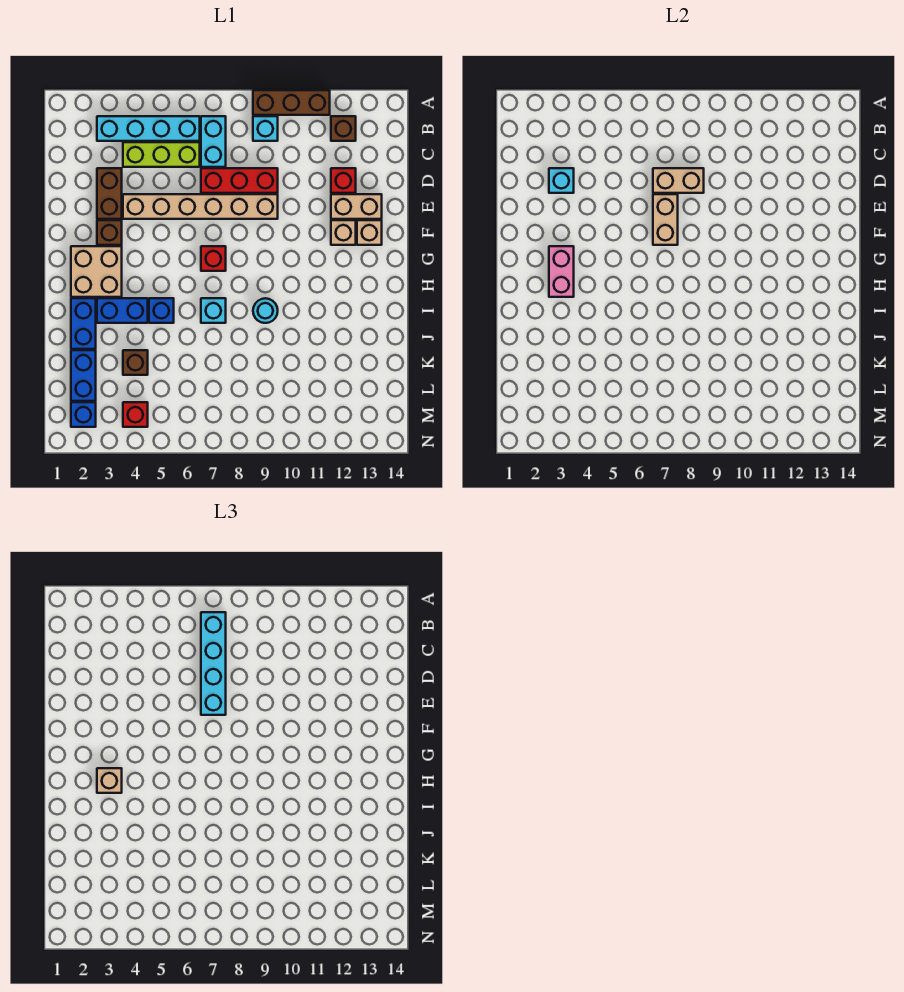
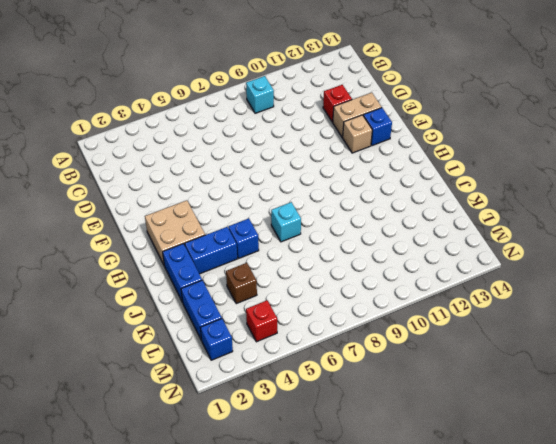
blue brick F13 level 1 -> tan brick F13 level 1
none -> brown brick A9:A11 level 1
none -> cyan brick B3:B6 level 1
none -> cyan brick B7:C7 level 1
none -> brown brick B12 level 1

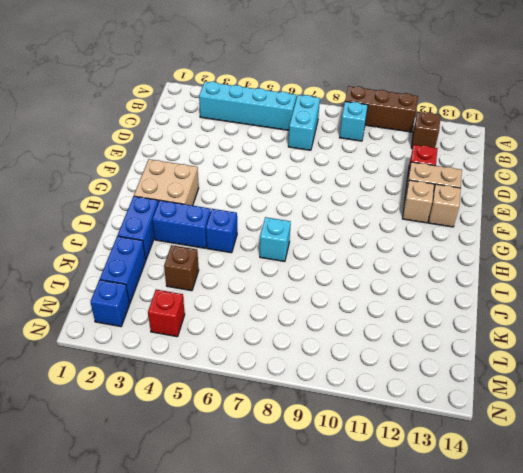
none -> lime brick C4:C6 level 1
none -> brown brick D3:E3 level 1
none -> red brick D7:D9 level 1
none -> tan brick E4:E9 level 1

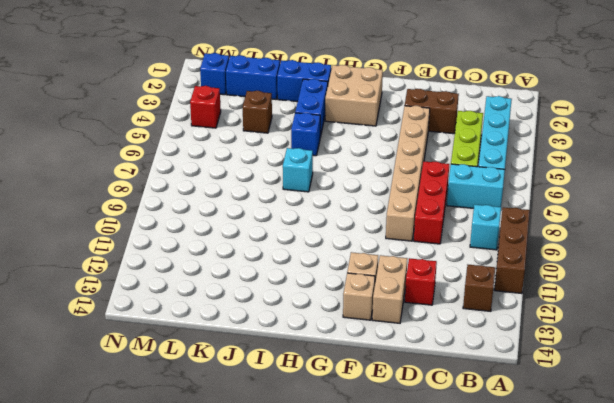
none -> brown brick F3 level 1
none -> red brick G7 level 1
none -> cyan round brick I9 level 1
none -> cyan brick D3 level 2

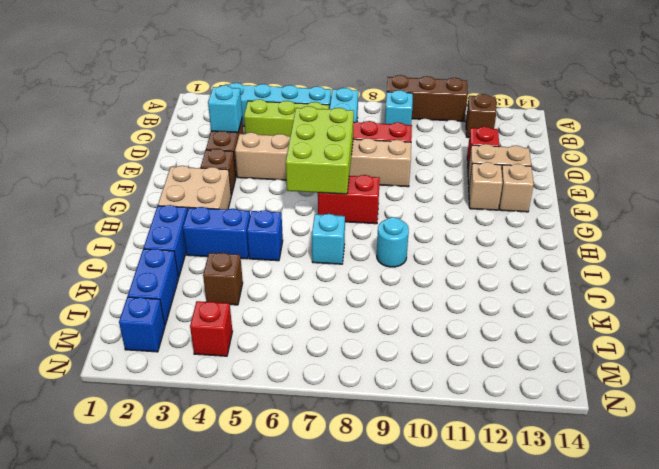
lime brick E6:G7 level 2 -> tan brick E7:F7 level 2
red brick G7:G8 level 1 -> red brick G7 level 1
none -> tan brick D7:D8 level 2
none -> pink brick G3:H3 level 2
none -> cyan brick B7:E7 level 3
none -> tan brick H3 level 3

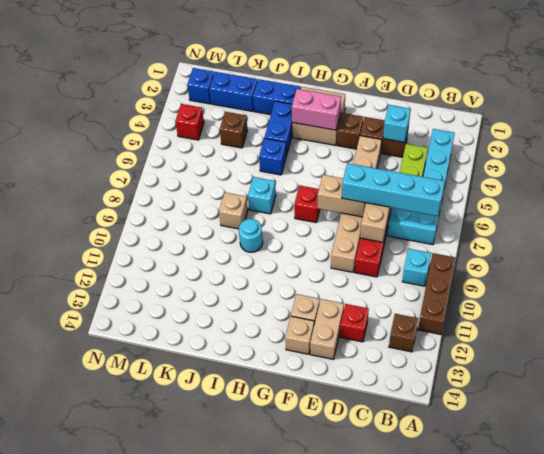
tan brick J8 level 1 -> tan brick H3 level 3

